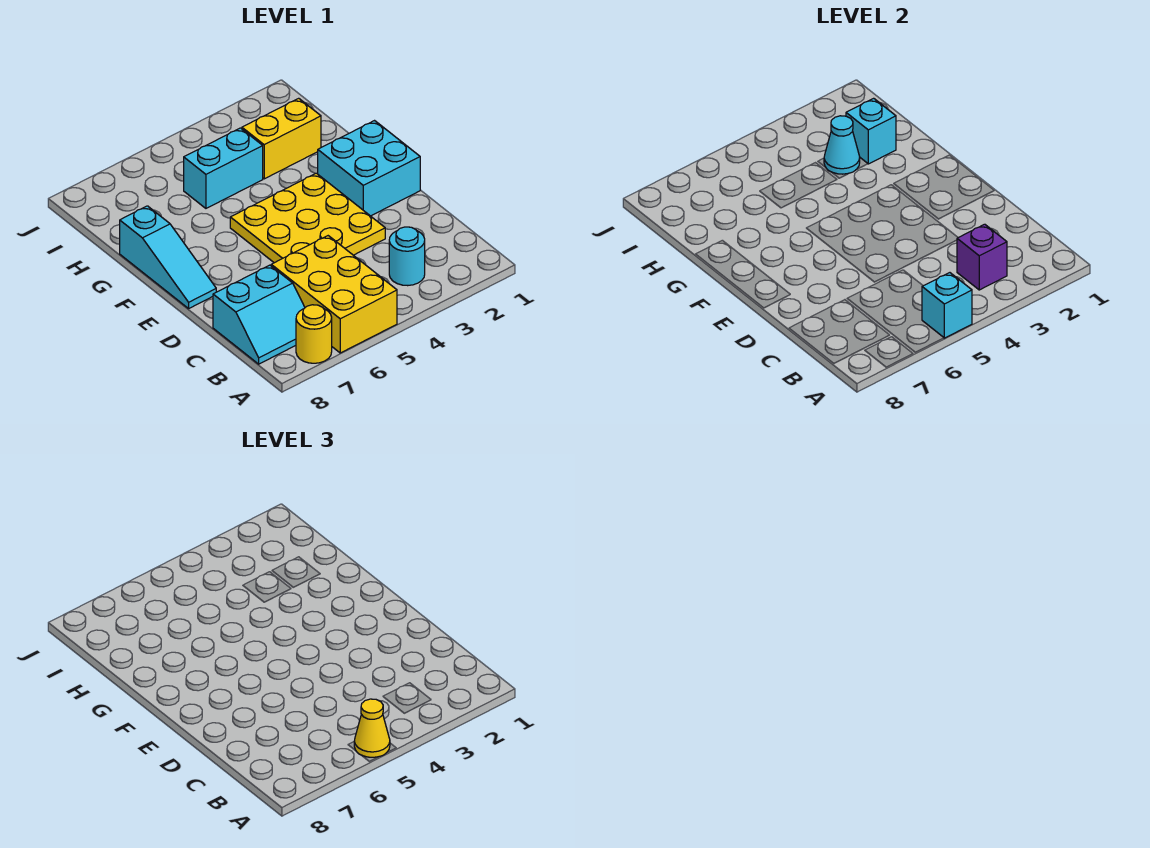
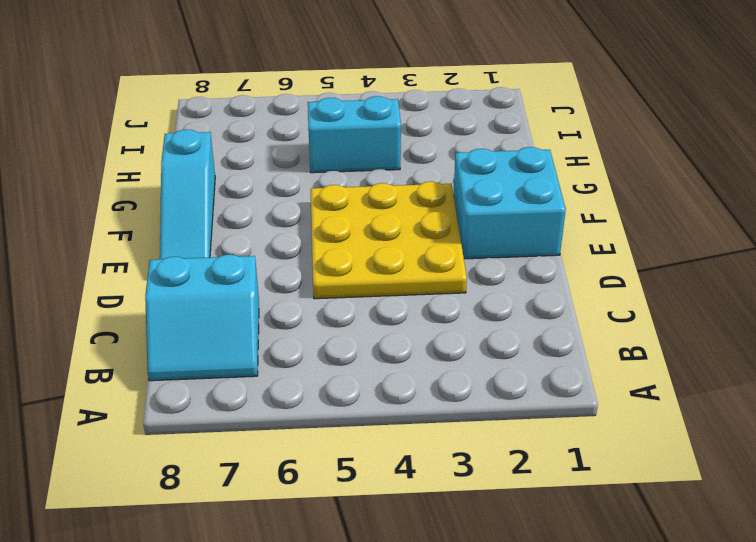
none -> yellow brick A5:C6 level 1
none -> yellow round brick A7 level 1
none -> cyan round brick B3 level 1

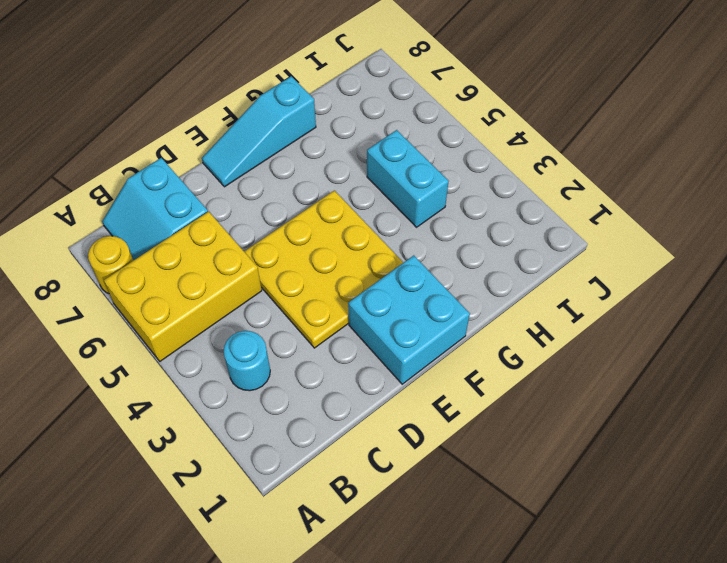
none -> yellow brick H2:H3 level 1
none -> cyan brick A5 level 2
none -> purple brick B3 level 2

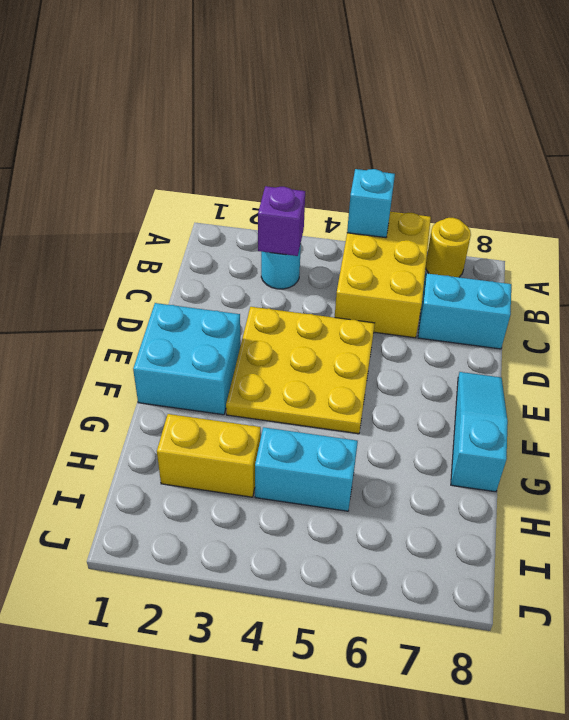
none -> cyan brick H2 level 2
none -> cyan cone H3 level 2
none -> yellow cone A5 level 3

